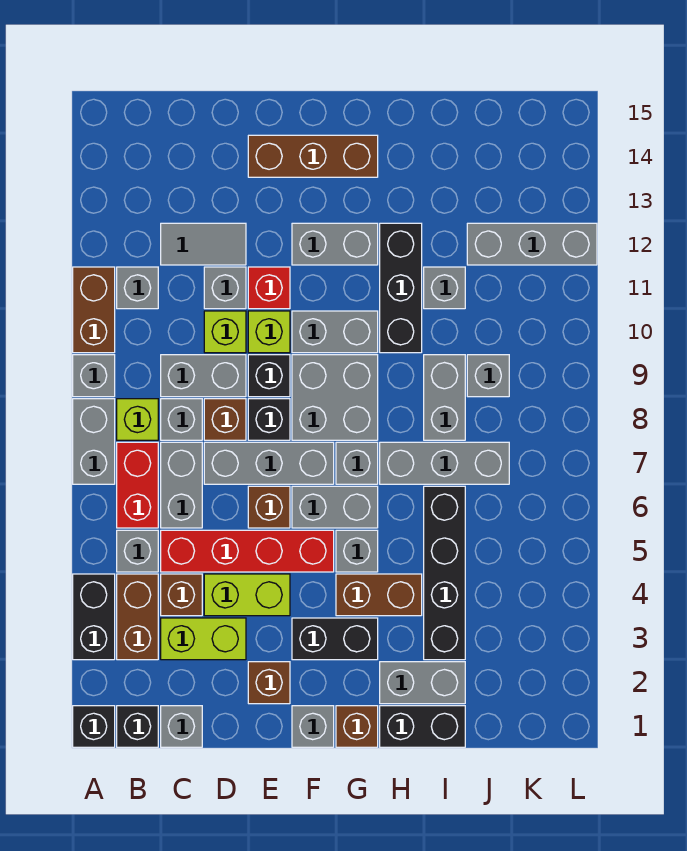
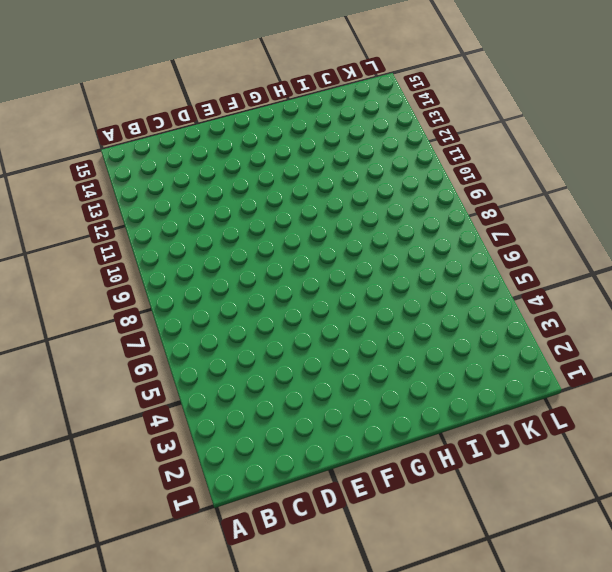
none -> black brick A1 level 1
none -> black brick A3:A4 level 1
none -> grey brick A7:A8 level 1
none -> grey brick A9 level 1

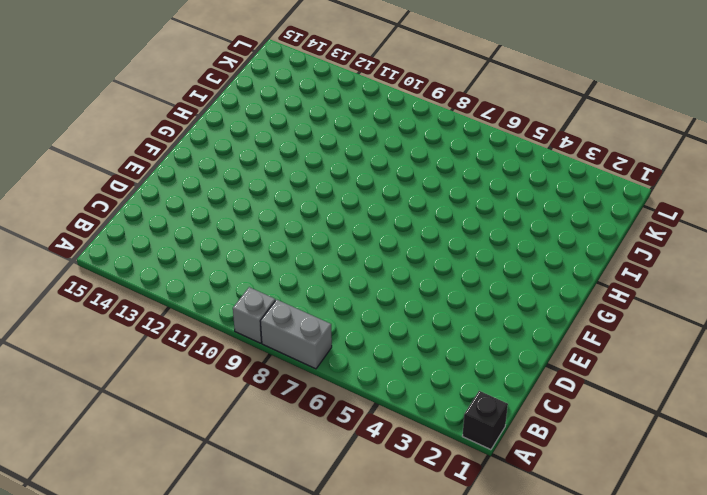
none -> black brick A3:A4 level 1
none -> brown brick A10:A11 level 1
none -> black brick B1 level 1
none -> brown brick B3:B4 level 1

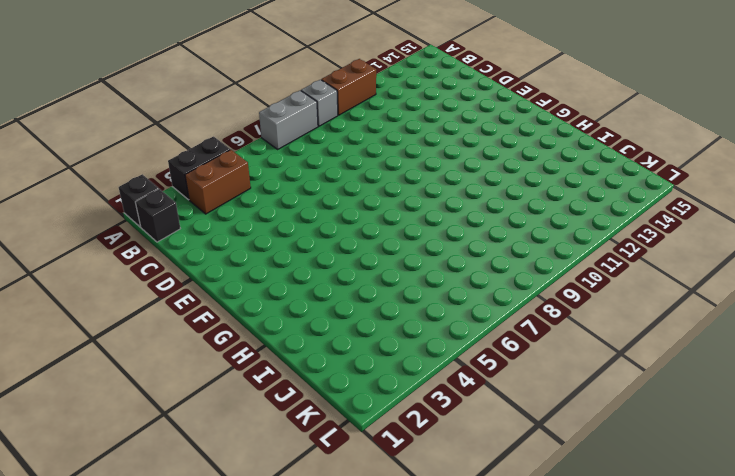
none -> grey brick B5 level 1
none -> red brick B6:B7 level 1
none -> lime brick B8 level 1
none -> grey brick B11 level 1

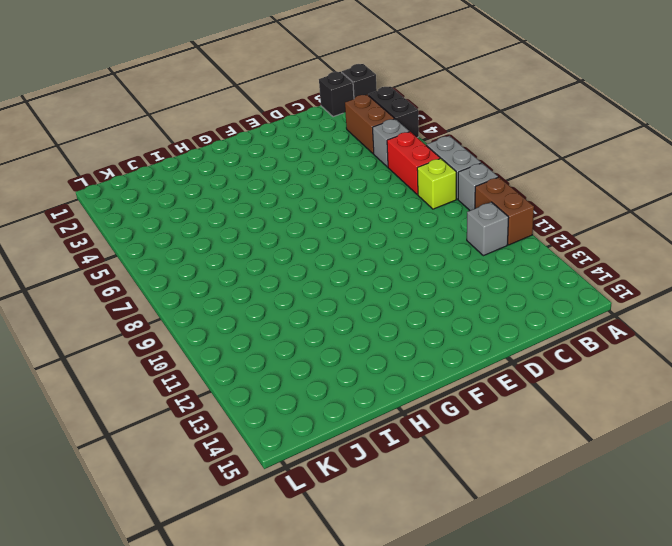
none -> grey brick C1 level 1
none -> lime brick C3:D3 level 1
none -> brown brick C4 level 1
none -> red brick C5:F5 level 1

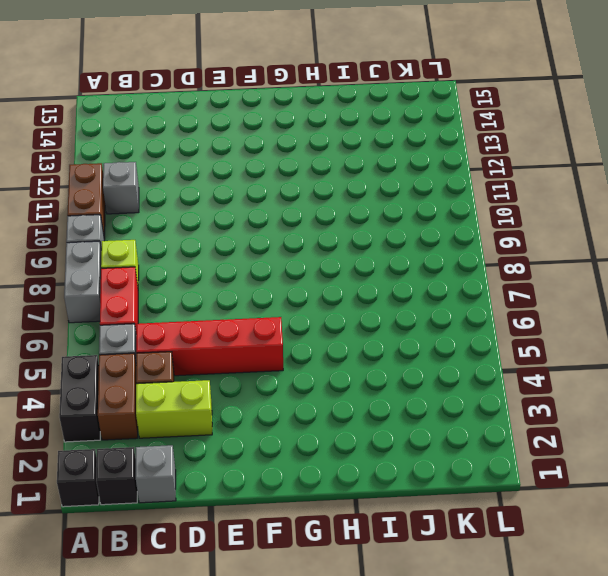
none -> grey brick C6:C7 level 1
none -> grey brick C8 level 1
none -> grey brick C9:D9 level 1
none -> grey tile C12:D12 level 1

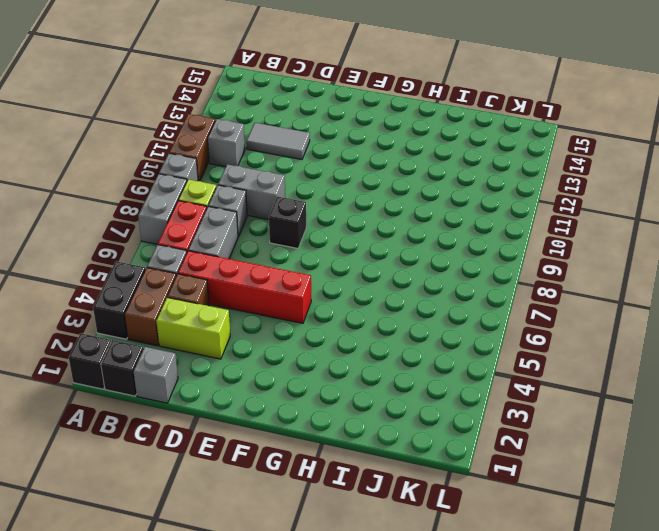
none -> lime brick D4:E4 level 1
none -> grey brick D7:F7 level 1
none -> brown brick D8 level 1
none -> lime brick D10 level 1

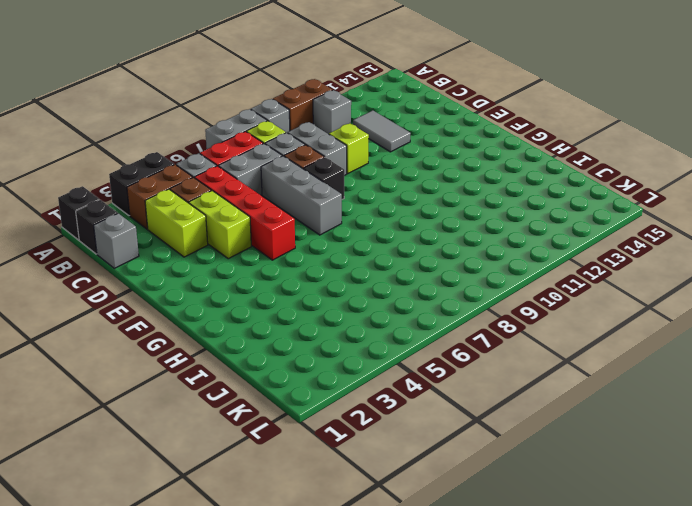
none -> grey brick D11 level 1
none -> brown brick E2 level 1
none -> brown brick E6 level 1
none -> black brick E9 level 1

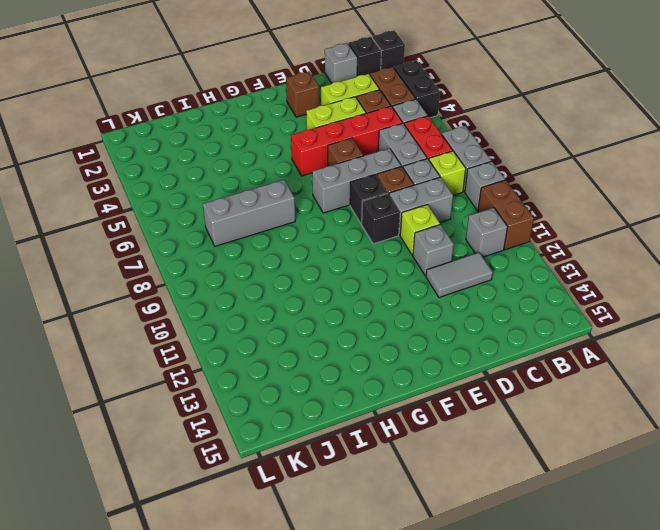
none -> lime brick E10 level 1
none -> red brick E11 level 1
none -> brown brick E14:G14 level 1
none -> grey brick F1 level 1

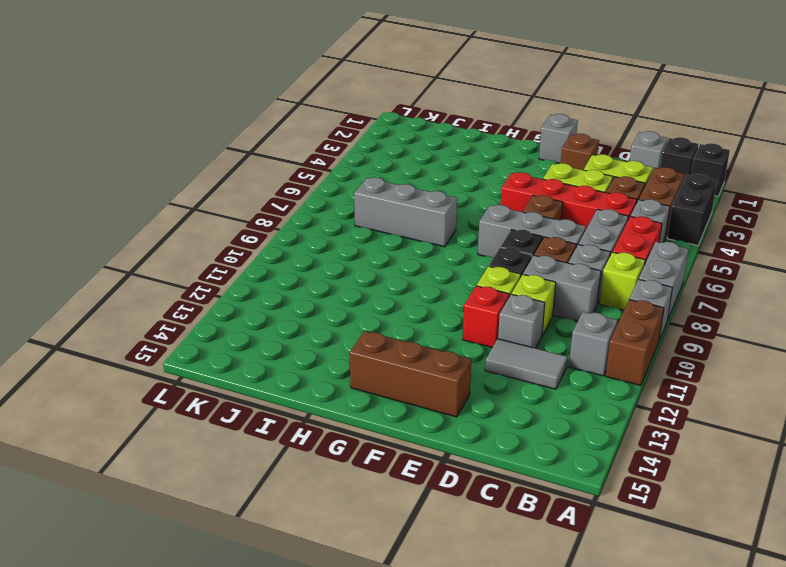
none -> black brick F3:G3 level 1
none -> grey brick F6:G6 level 1
none -> grey brick F8:G9 level 1
none -> grey brick F10:G10 level 1

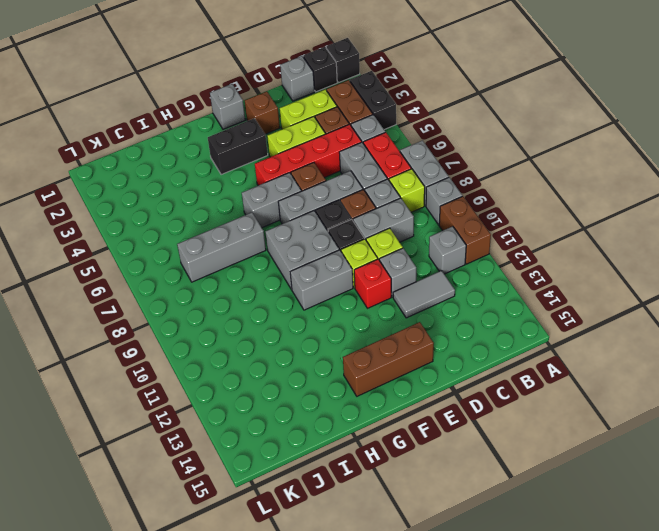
none -> grey brick F12:G12 level 1
none -> brown brick G1 level 1
none -> brown brick G4:H4 level 1
none -> grey brick G5 level 1

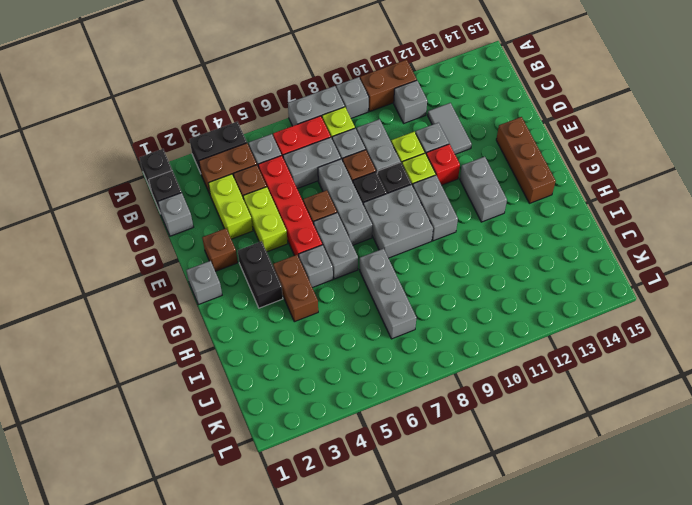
none -> brown brick G1 level 1
none -> grey brick G7 level 1
none -> black brick H1:I1 level 1
none -> grey brick H2:I2 level 1

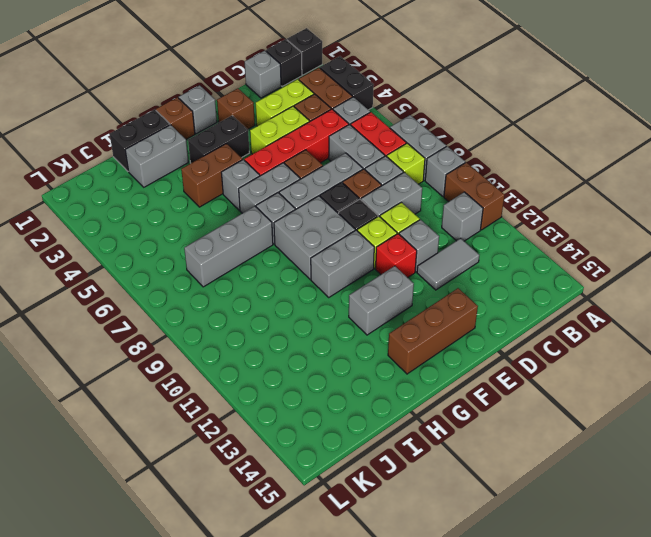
none -> black brick H10:H12 level 1
none -> black brick I3:I6 level 1
none -> grey brick I8:I9 level 1
none -> grey brick I11 level 1

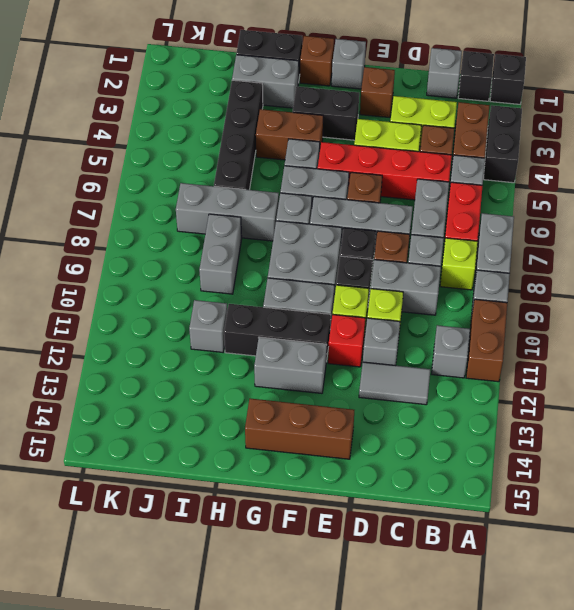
black brick F11:H11 level 1 -> black brick H10:H12 level 1
none -> grey brick J9 level 1
none -> grey brick J12:L12 level 1

